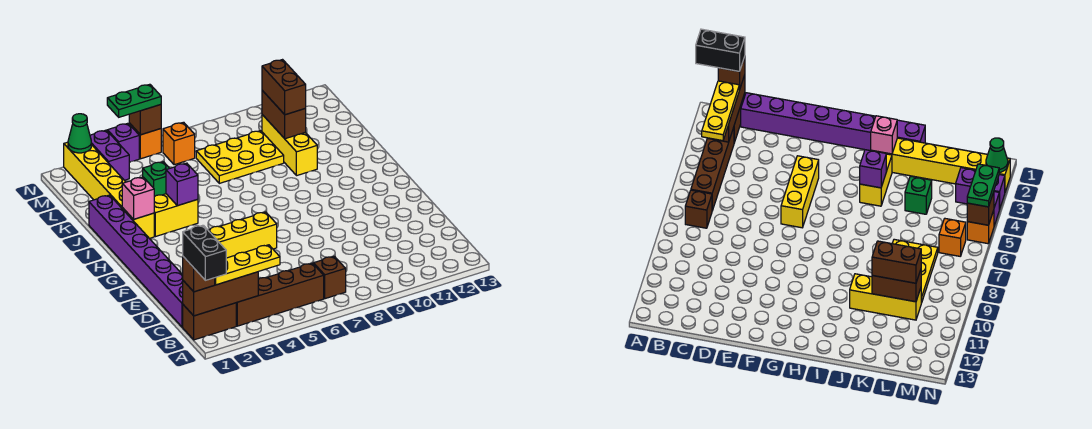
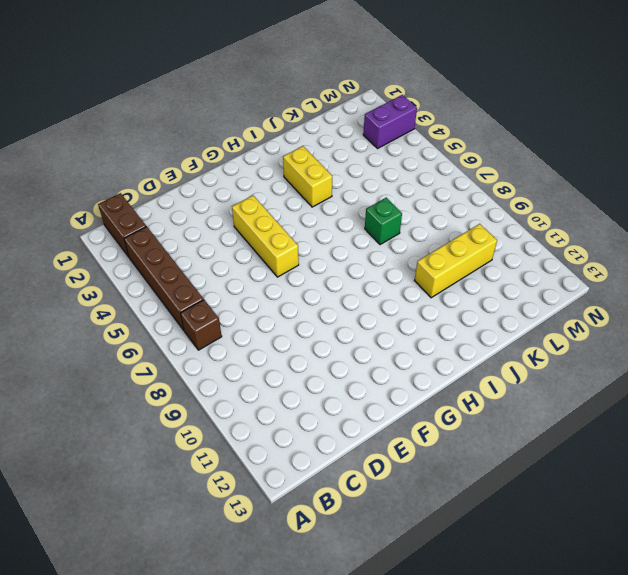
green brick J7 level 1 -> green brick K4 level 1
none -> purple brick C1:J1 level 1
none -> yellow brick I2:N2 level 1
none -> yellow plate K7:L9 level 1

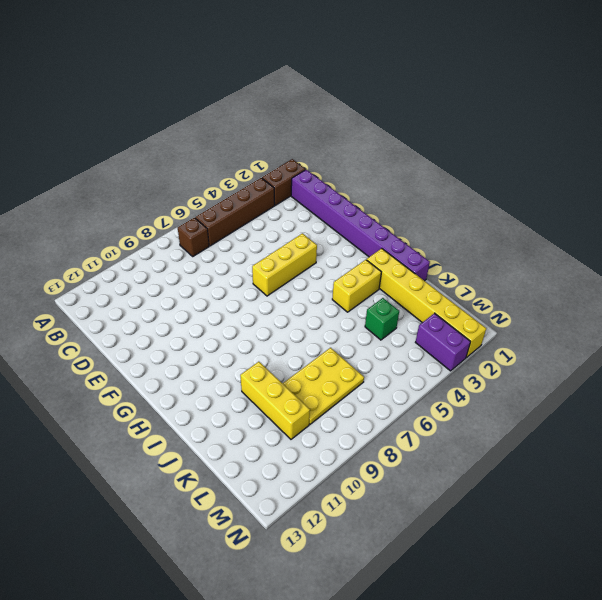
none -> orange brick M6 level 1
none -> purple brick N4 level 1
none -> orange brick N5 level 1

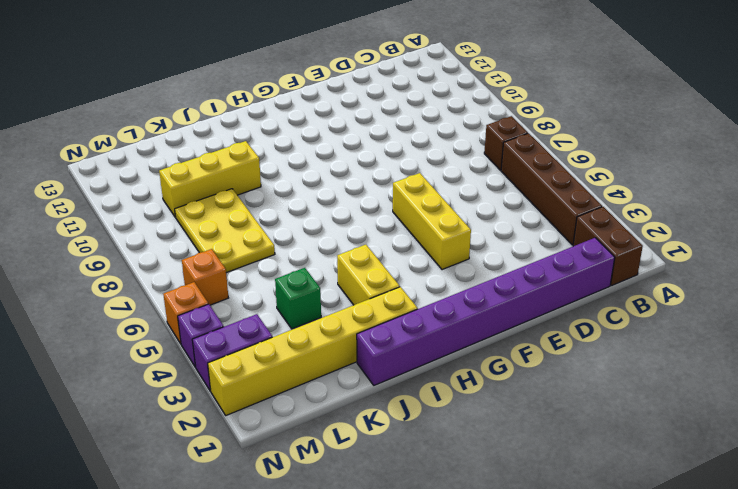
none -> brown brick B1:B3 level 2
none -> pink brick I2 level 2
none -> purple brick I4 level 2

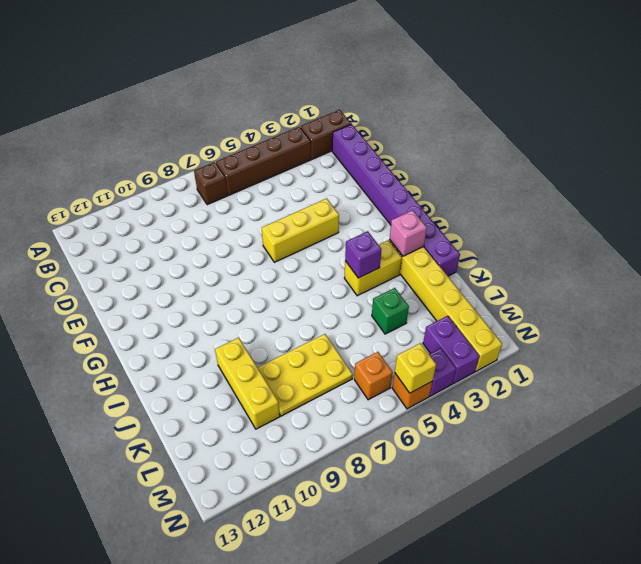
yellow brick N5 level 2 -> brown brick N5 level 2
none -> brown brick B1:B3 level 2
none -> brown brick K10:L10 level 2
none -> green cone N2 level 2

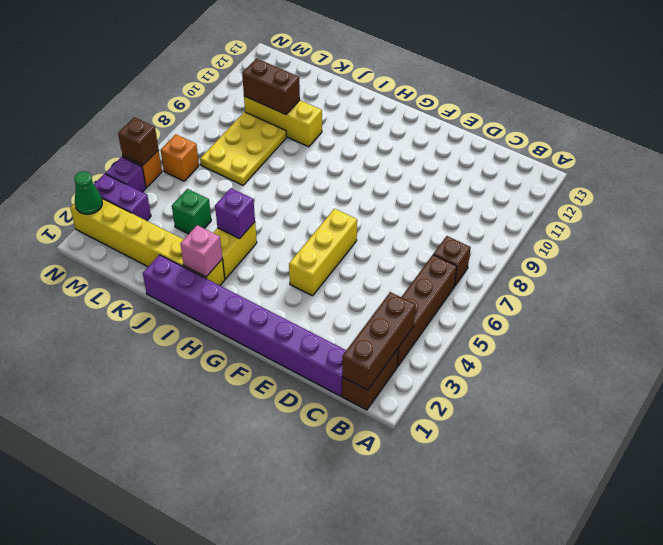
none -> brown brick B1 level 3
none -> yellow plate B2:B4 level 3
none -> brown brick K10:L10 level 3

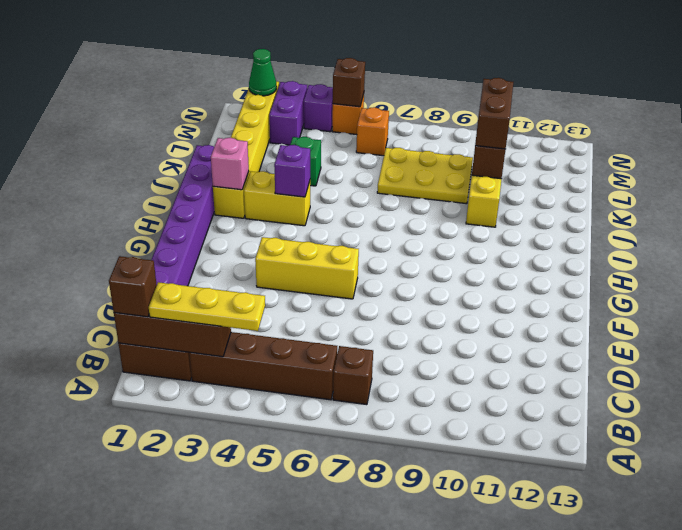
none -> green plate N4:N5 level 3
none -> black brick A1:B1 level 4

